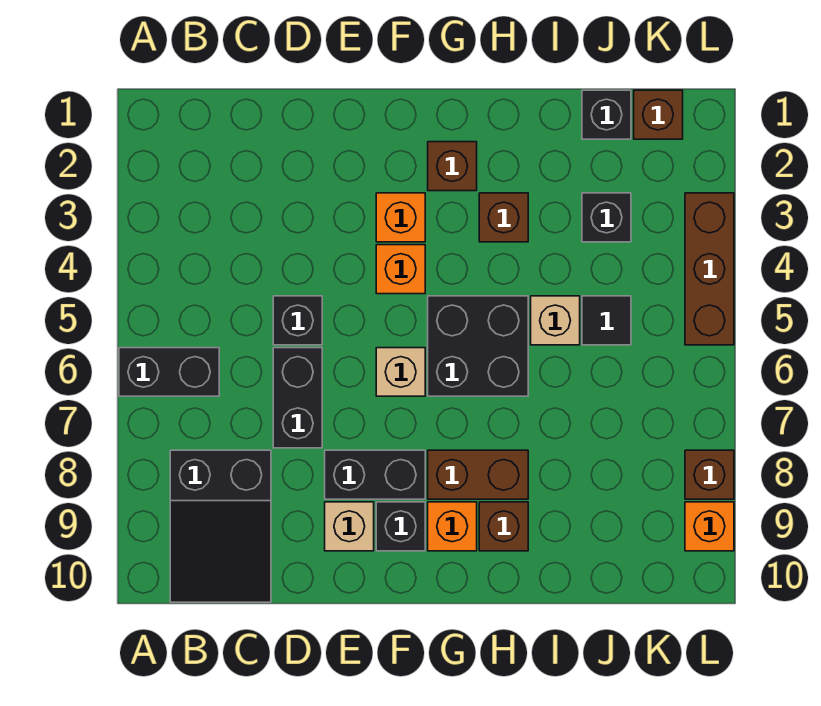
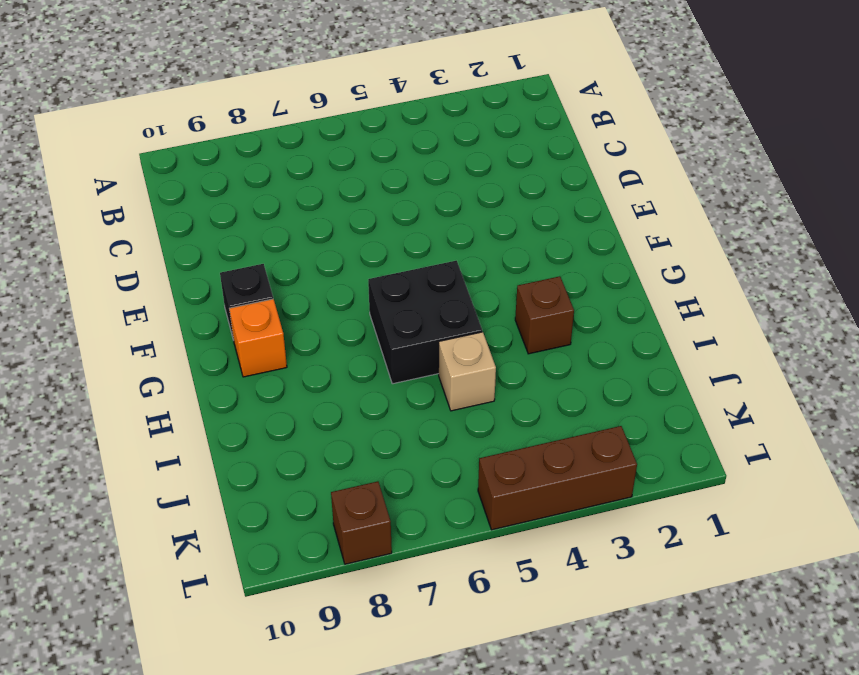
none -> black brick A6:B6 level 1
none -> black slope B8:C10 level 1 top 8
none -> black brick D5 level 1

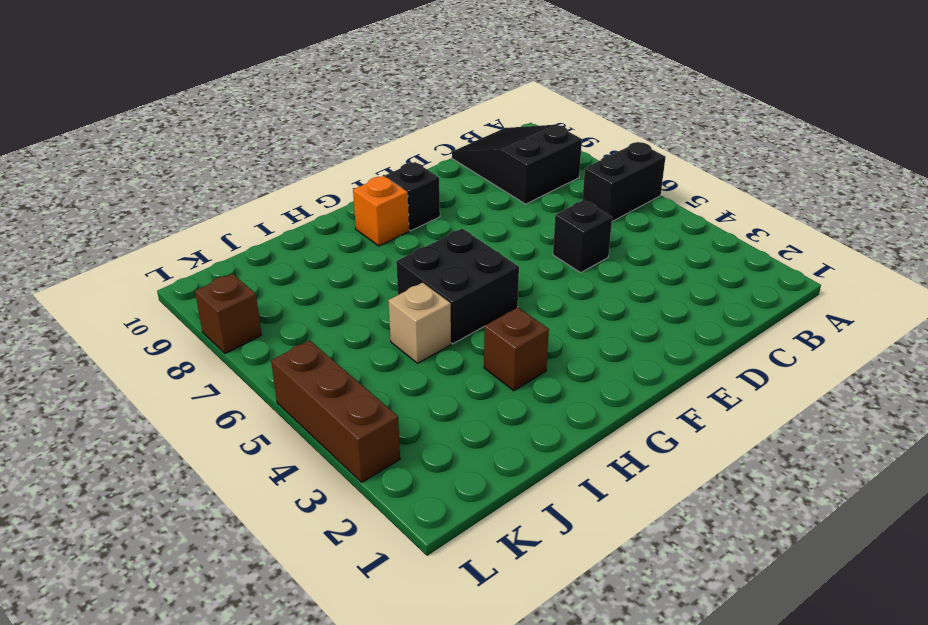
none -> black brick D6:D7 level 1
none -> black brick E8:F8 level 1
none -> tan brick E9 level 1

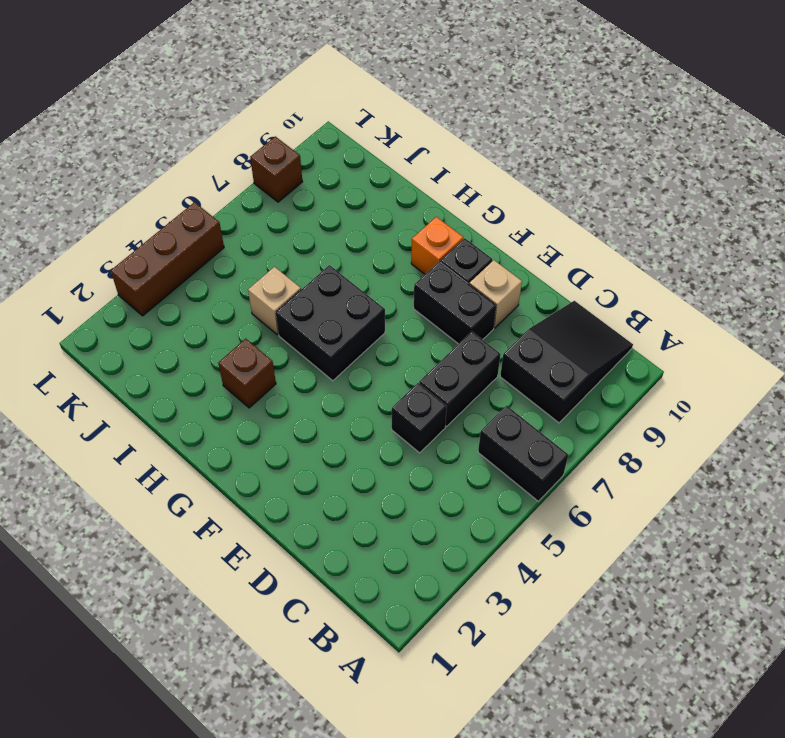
none -> orange brick F3 level 1
none -> orange brick F4 level 1
none -> tan brick F6 level 1

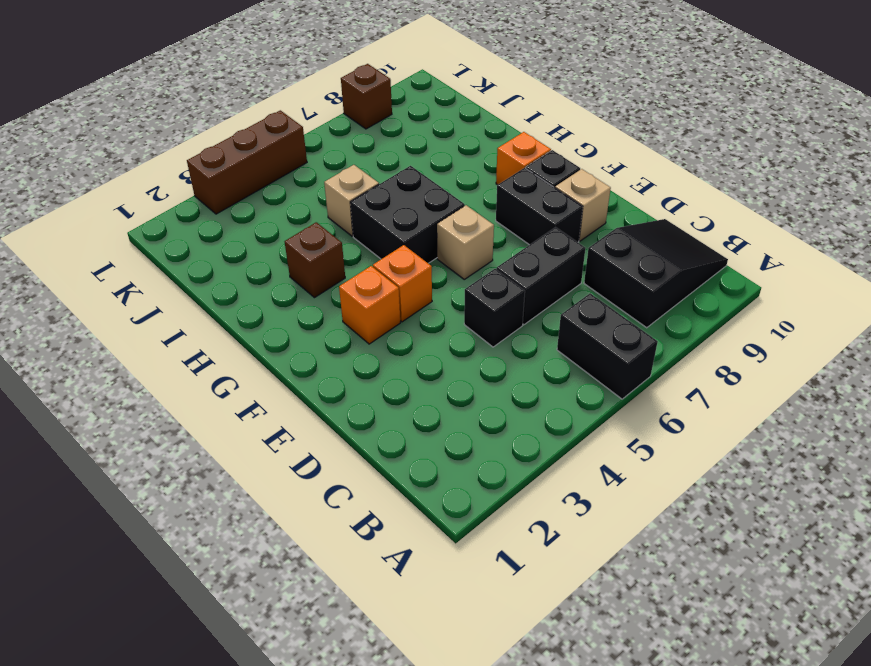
none -> brown brick G2 level 1
none -> brown brick G8:H8 level 1
none -> brown brick H9 level 1

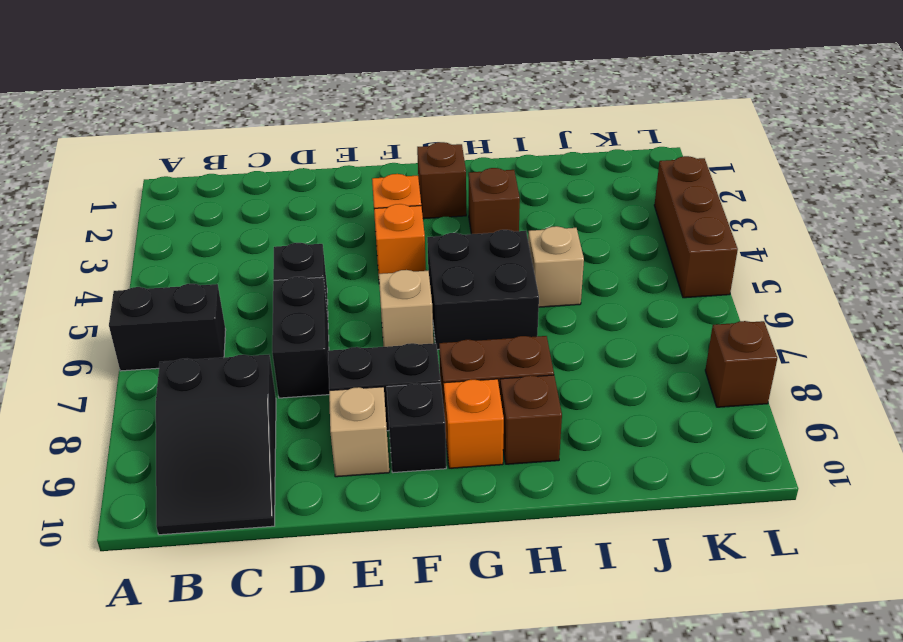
none -> black brick J1 level 1
none -> black brick J3 level 1
none -> black tile J5 level 1

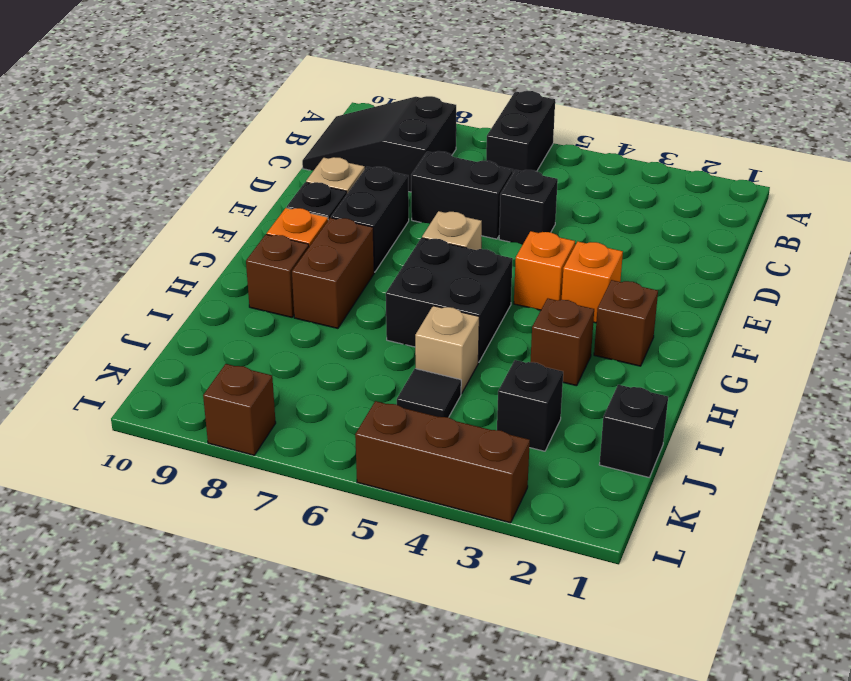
none -> brown brick K1 level 1
none -> orange brick L9 level 1

